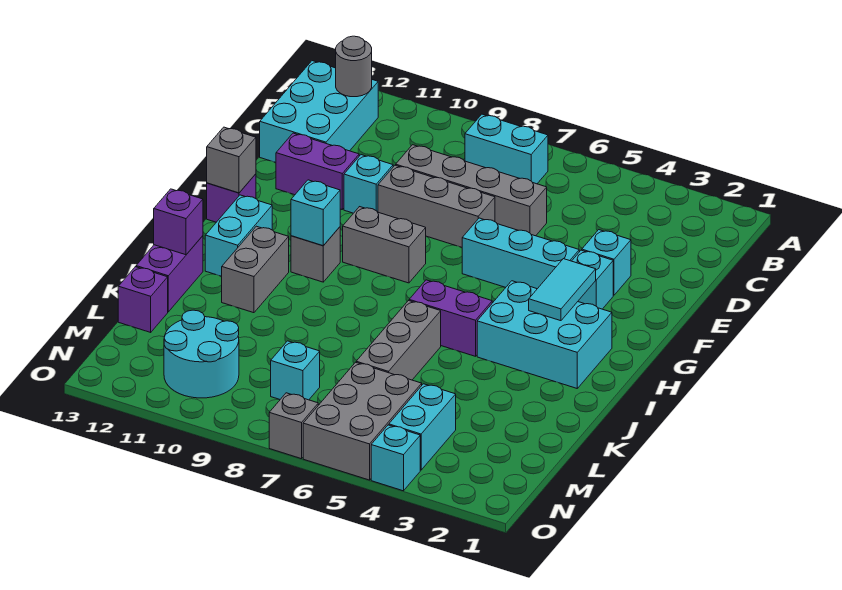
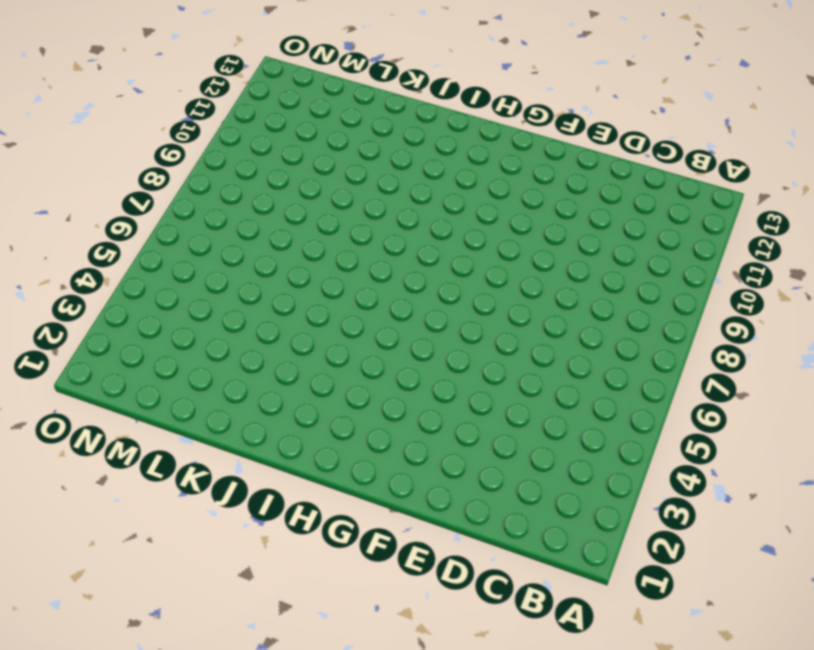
none -> cyan brick B7:B8 level 1
none -> cyan brick B12:D13 level 1
none -> grey brick D6:D9 level 1
none -> cyan brick E3 level 1

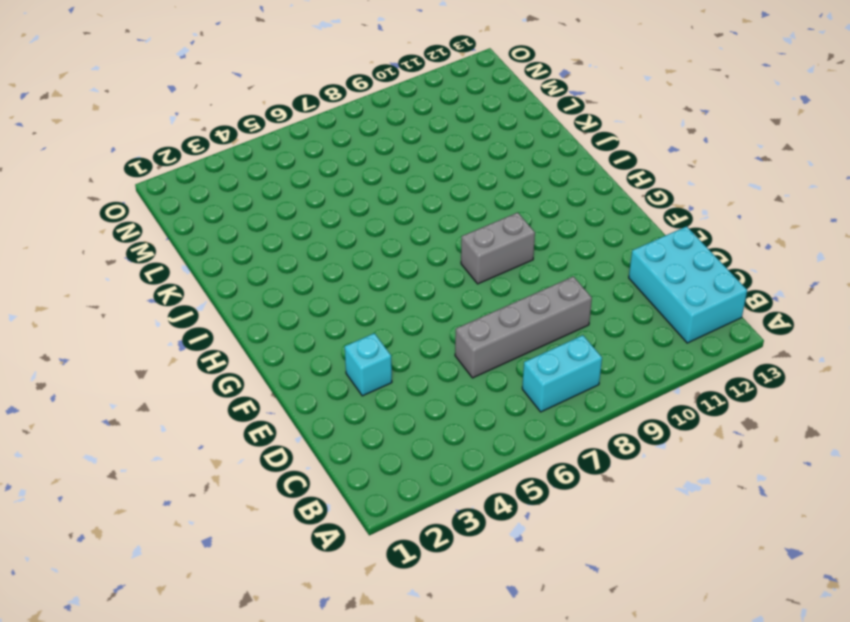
none -> grey brick E7:E9 level 1
none -> cyan brick E10 level 1
none -> purple brick E11:E12 level 1
none -> cyan brick F3 level 1

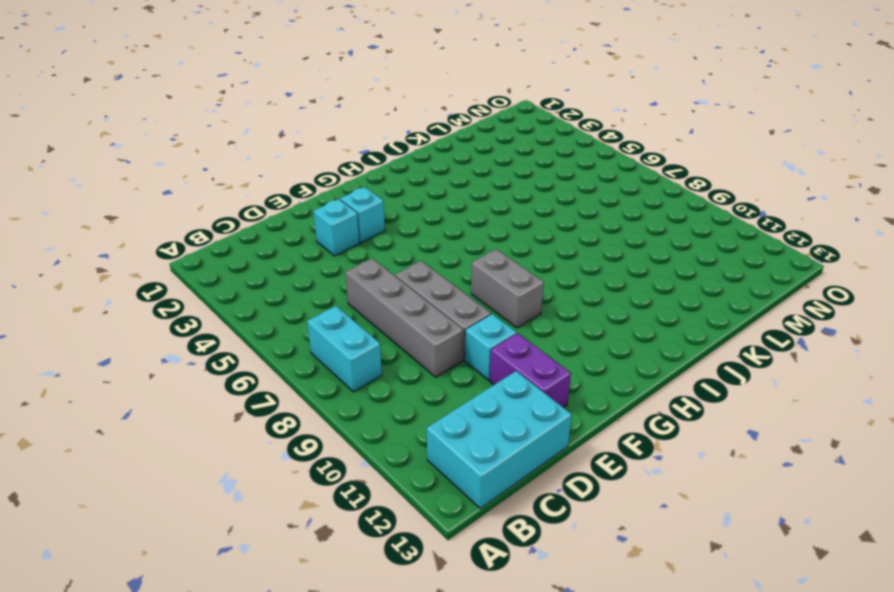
none -> cyan brick F4:F6 level 1
none -> purple brick G13 level 1
none -> cyan brick H2:I4 level 1
none -> grey brick H10 level 1

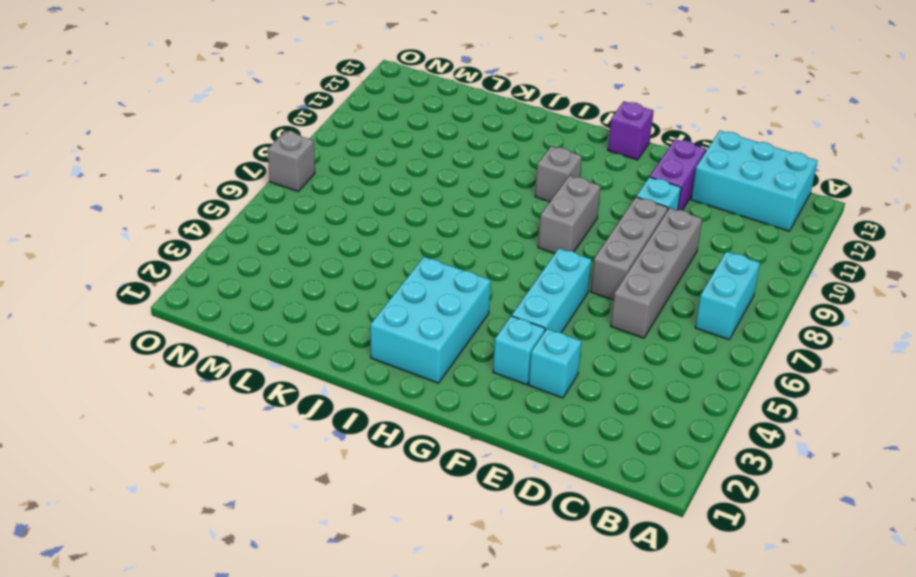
none -> cyan brick H12:I12 level 1
none -> purple brick I5:I6 level 1
none -> grey brick I11:J11 level 1
none -> grey brick J6:L6 level 1

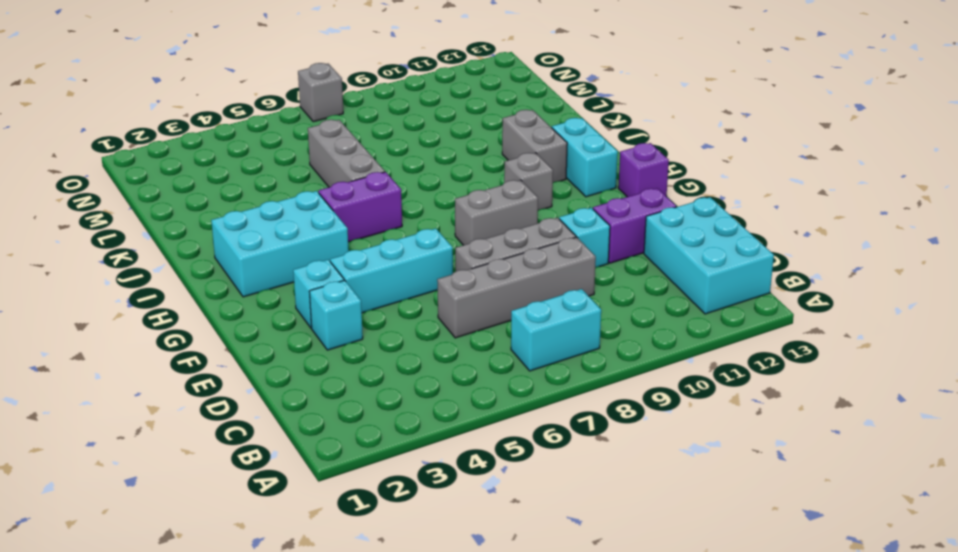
none -> purple brick J13:K13 level 1
none -> purple brick L13 level 1
none -> cyan brick M4:N4 level 1
none -> grey brick M5:O6 level 1

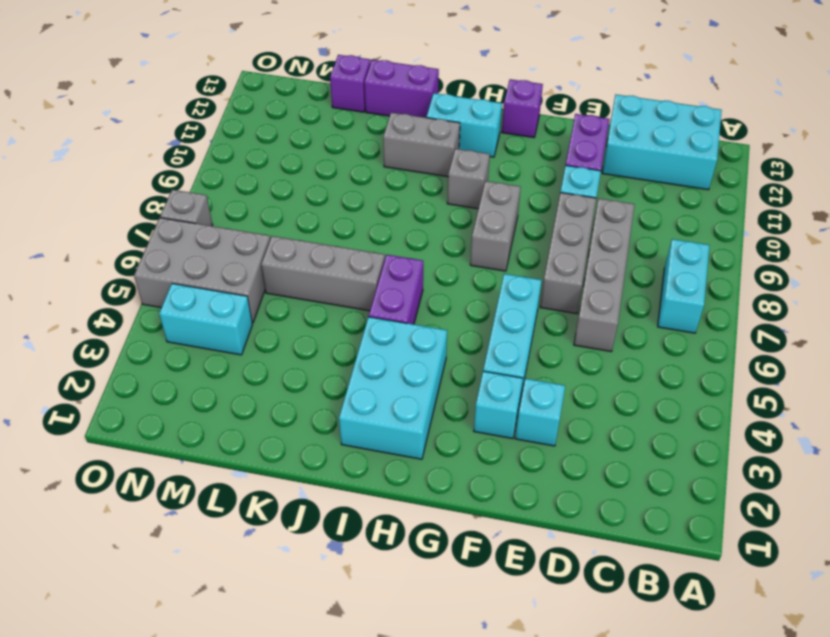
none -> cyan brick M8 level 1
none -> cyan round brick M10:N11 level 1
none -> cyan brick O4 level 1
none -> grey round brick B12 level 2

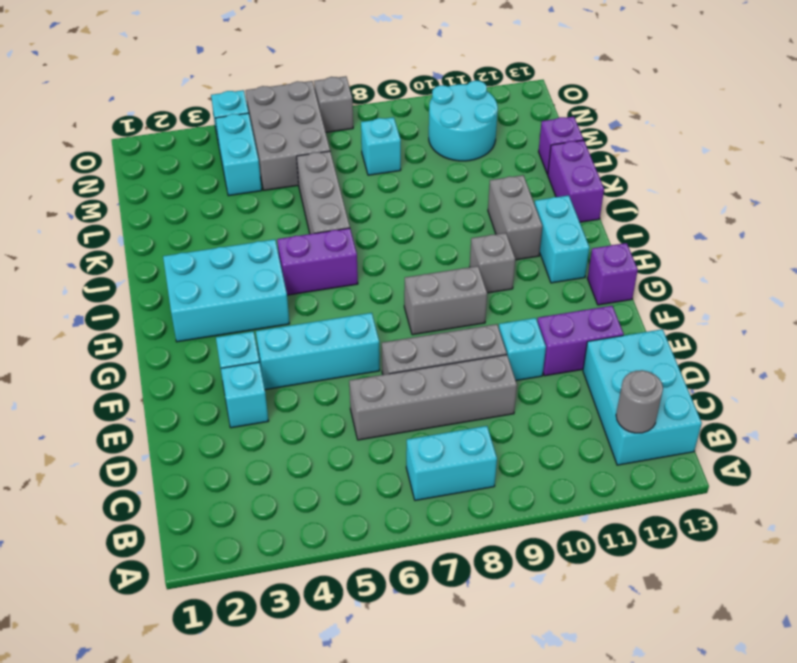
none -> cyan tile G3:H3 level 2
none -> grey brick G13 level 2
none -> cyan brick H10 level 2
none -> purple brick J13 level 2

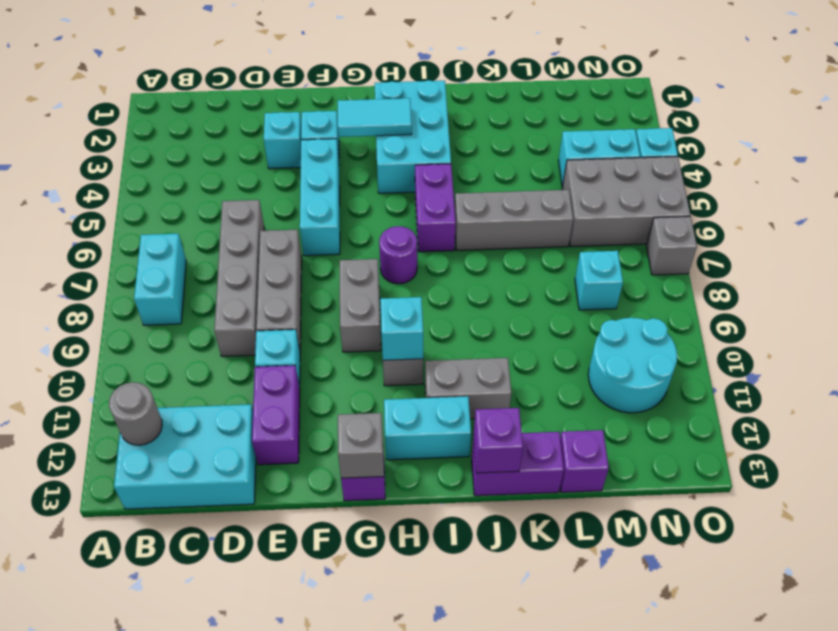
purple round brick H7 level 1 -> none

